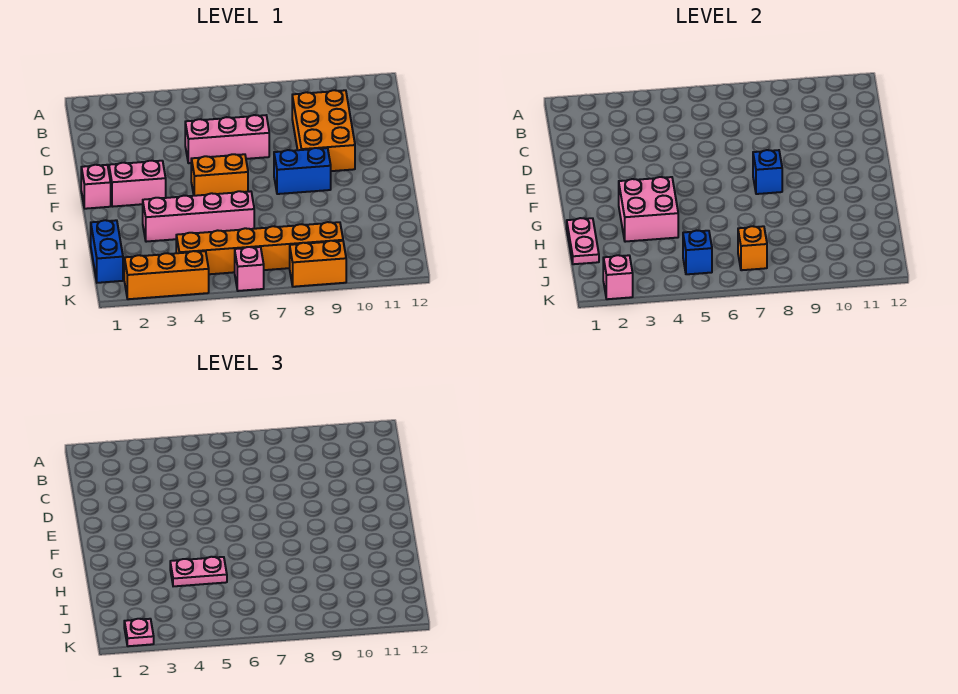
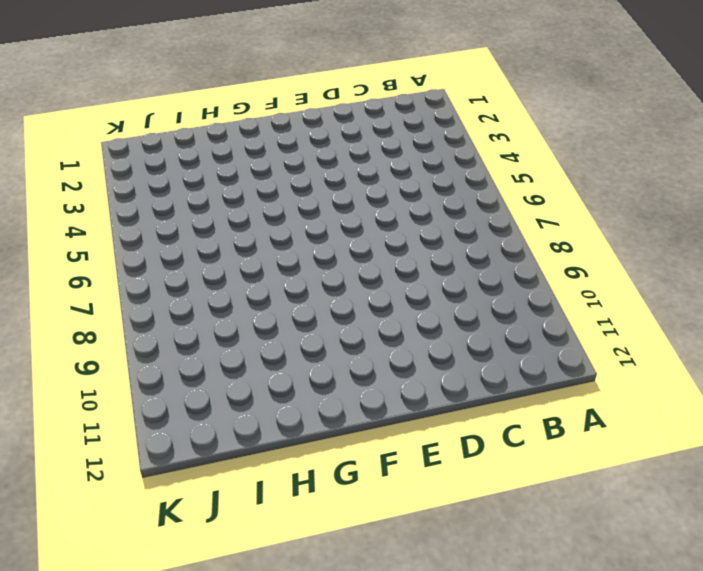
none -> orange brick C9:E10 level 1
none -> pink brick D5:D7 level 1
none -> pink brick F1 level 1

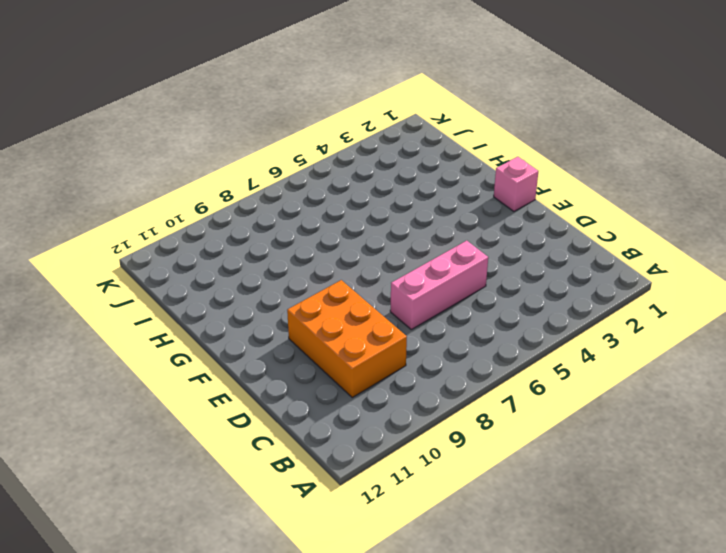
none -> pink brick F2:F3 level 1
none -> orange brick F5:F6 level 1
none -> blue brick F8:F9 level 1

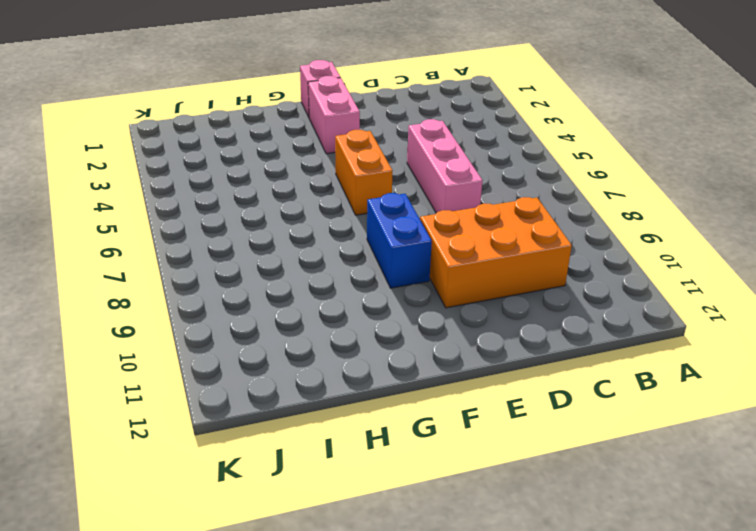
none -> pink brick H3:H6 level 1
none -> blue brick I1:J1 level 1
none -> orange brick J4:J9 level 1

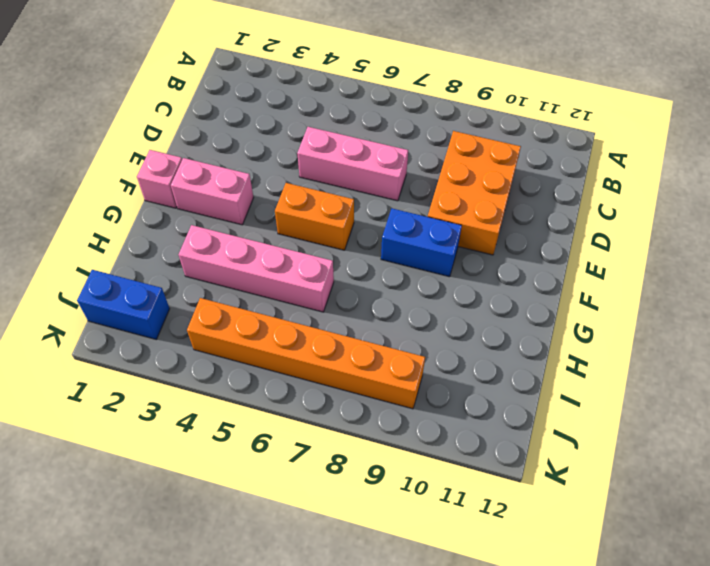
blue brick J1:J2 level 1 -> blue brick I1:J1 level 1
none -> orange brick K2:K4 level 1
none -> pink brick K6 level 1
none -> orange brick K8:K9 level 1

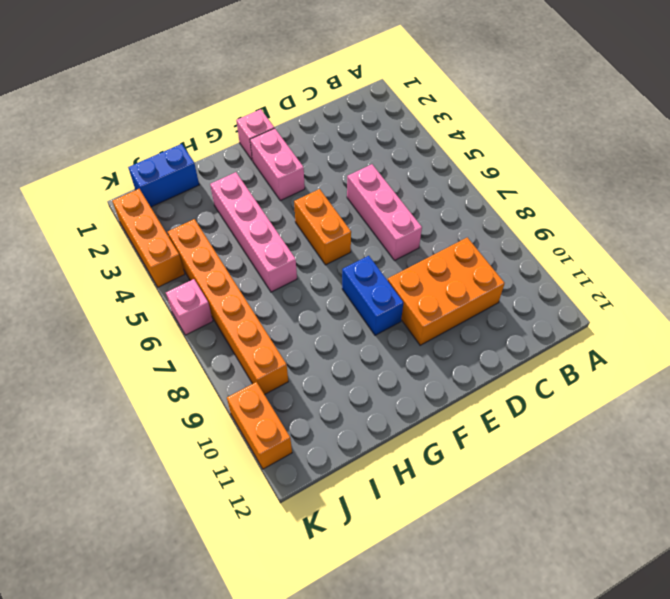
orange brick K10:K11 level 1 -> orange brick K8:K9 level 1
none -> blue brick F8 level 2
none -> pink brick G3:H4 level 2
none -> pink plate H1:I1 level 2

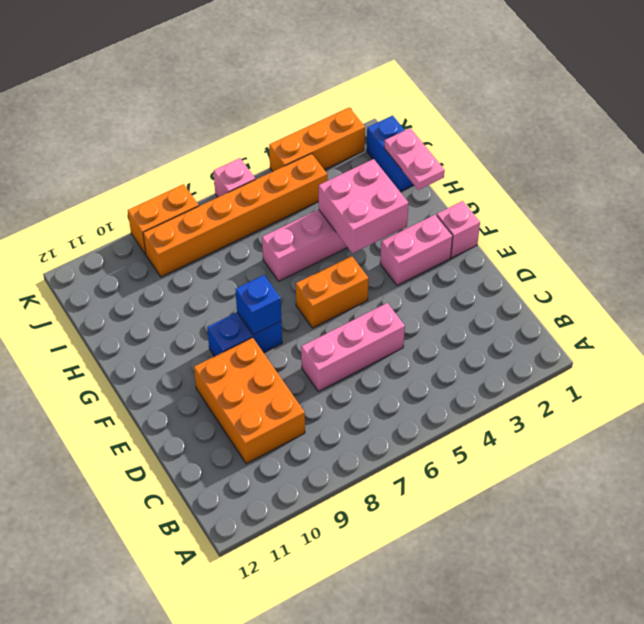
none -> blue brick J5 level 2
none -> orange brick J7 level 2
none -> pink brick K2 level 2

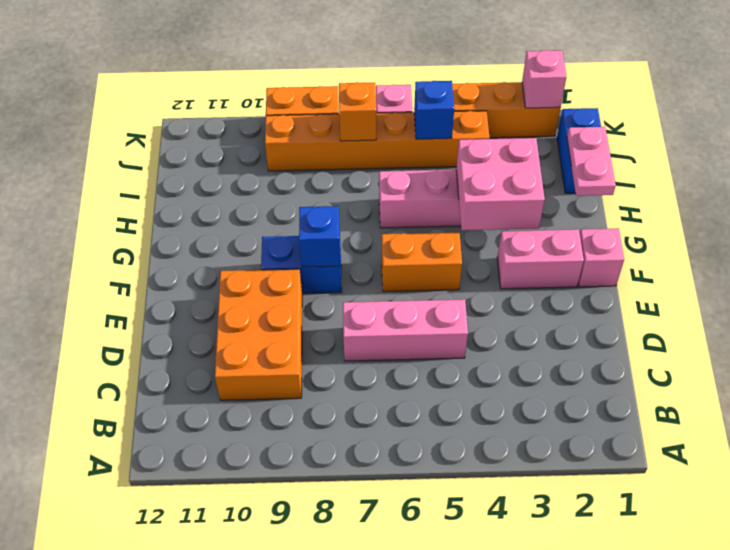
none -> pink plate H4:H5 level 3
none -> pink plate K2 level 3

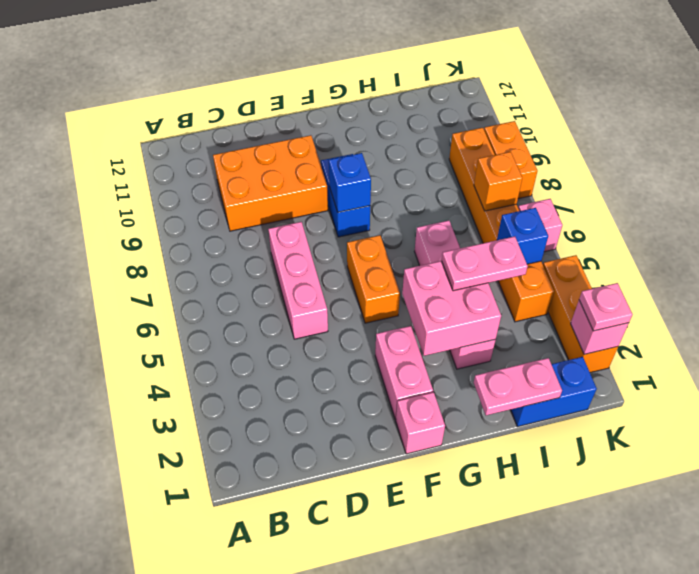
pink plate H4:I4 level 3 -> pink plate H4:H5 level 3

